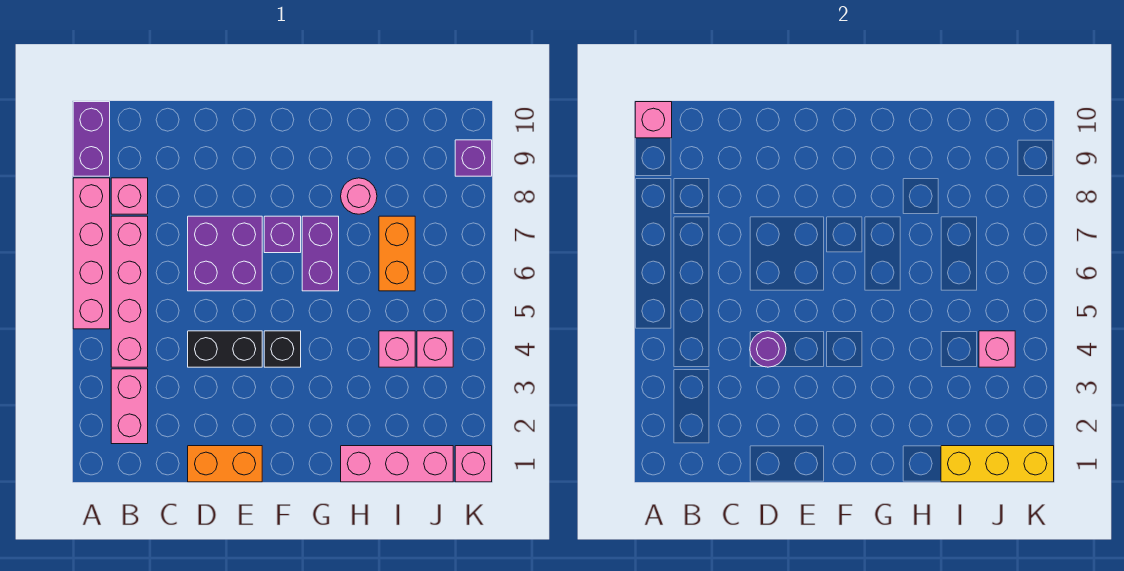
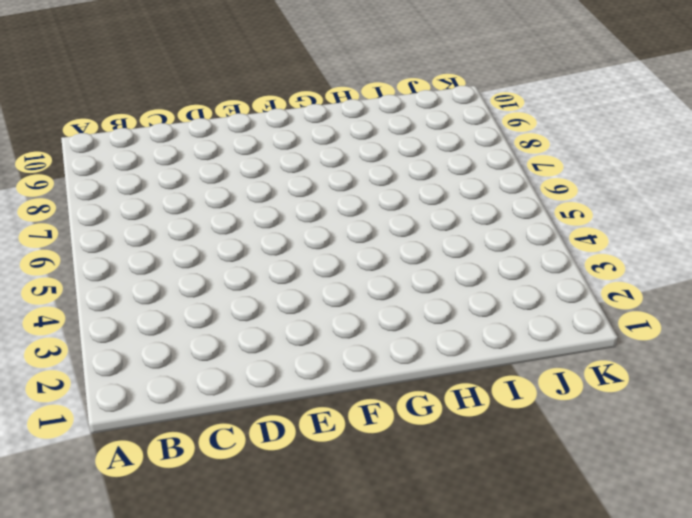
none -> pink brick A5:A8 level 1
none -> purple brick A9:A10 level 1
none -> pink brick B2:B3 level 1

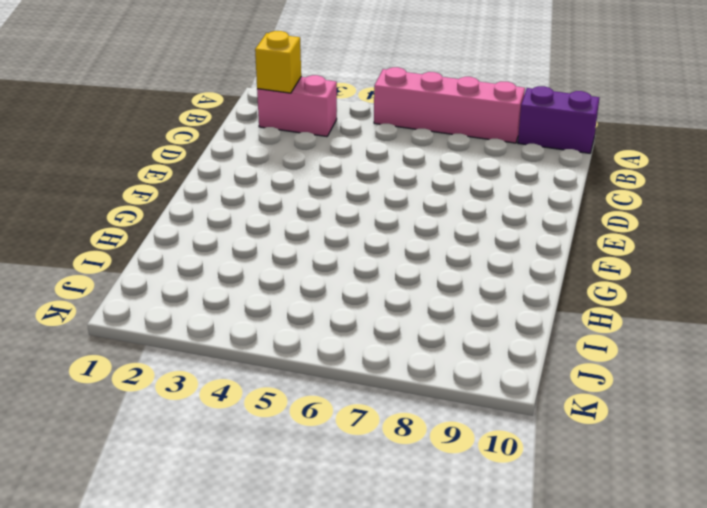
yellow brick B2 level 2 -> none
none -> pink brick B4:B7 level 1
none -> pink brick B8 level 1
none -> orange brick D1:E1 level 1

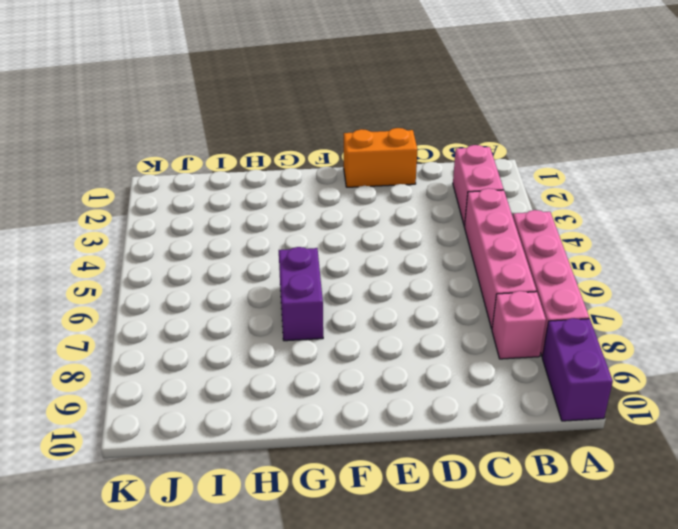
none -> black brick D4:E4 level 1
none -> purple brick D6:E7 level 1
none -> black brick F4 level 1

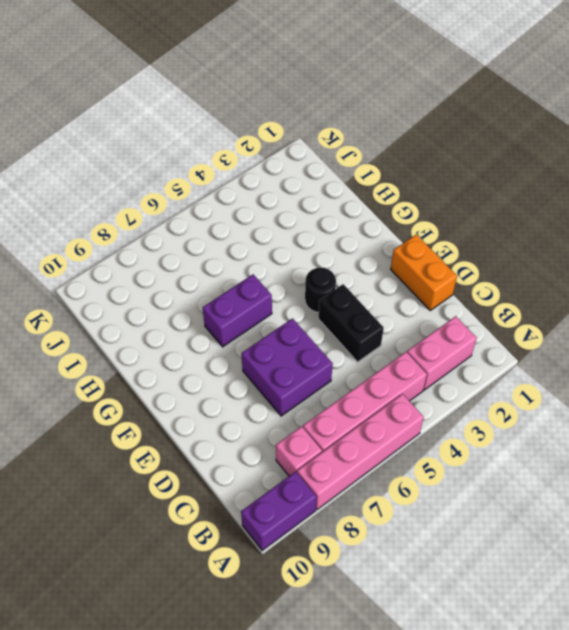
black round brick F4 level 1 -> black brick F4 level 1
none -> purple brick F7 level 1
none -> pink brick H1:J1 level 1
none -> pink round brick H8 level 1

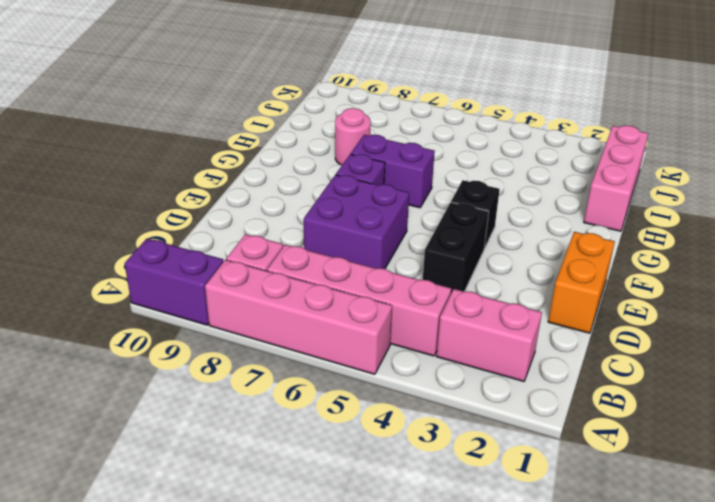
none -> pink brick I4 level 1
none -> orange brick I6:I7 level 1
none -> pink brick J4 level 1

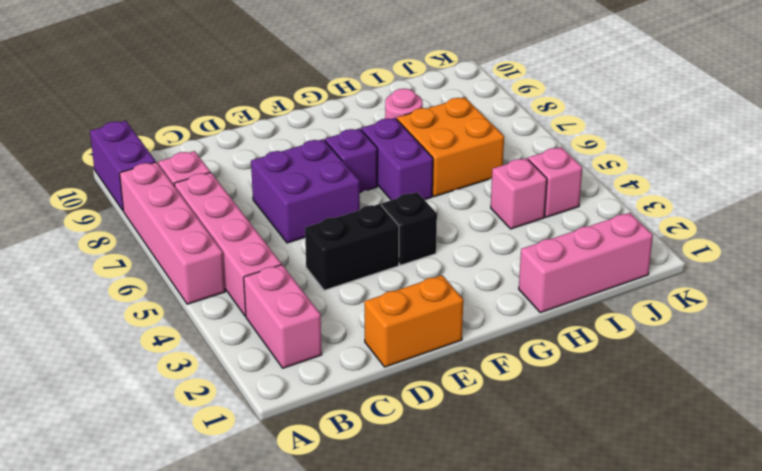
orange brick H6:I7 level 1 -> orange brick I6:I7 level 1
none -> pink brick K1 level 1
none -> purple brick K9 level 1
none -> pink brick A10 level 2

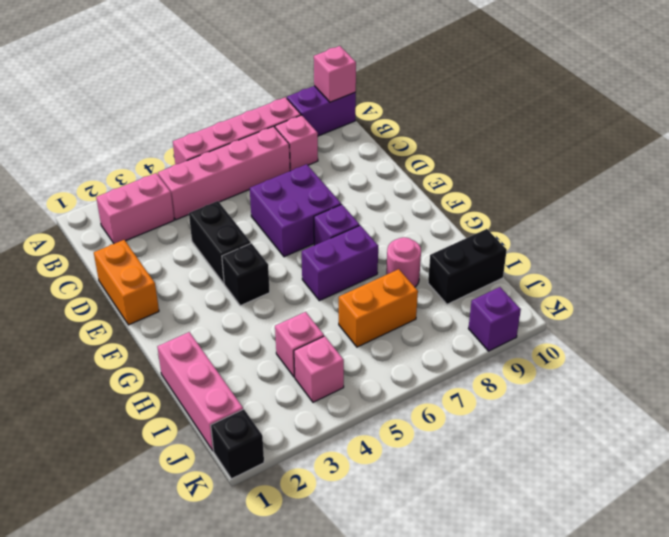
black brick I9:I10 level 1 -> none
black brick K1 level 1 -> pink brick K1 level 1
none -> purple round brick D4 level 2
none -> yellow brick I1:K1 level 2
none -> pink brick J4 level 2

